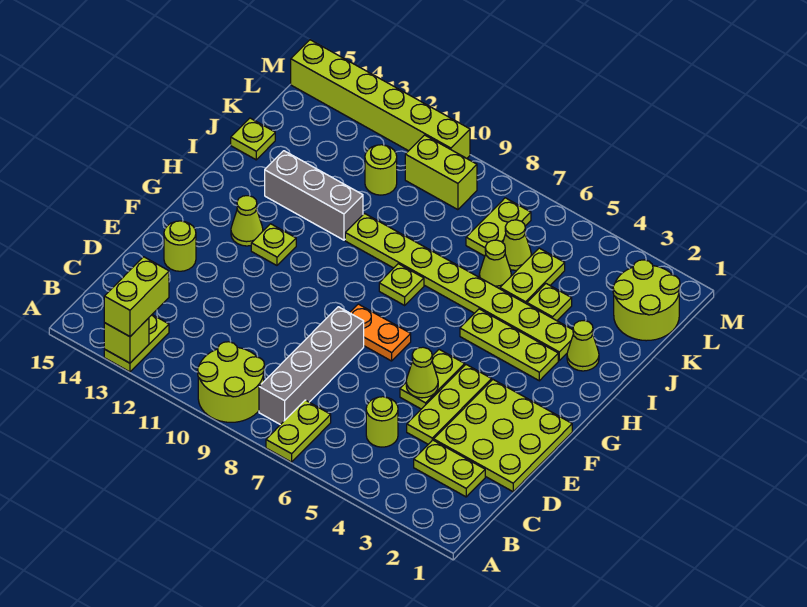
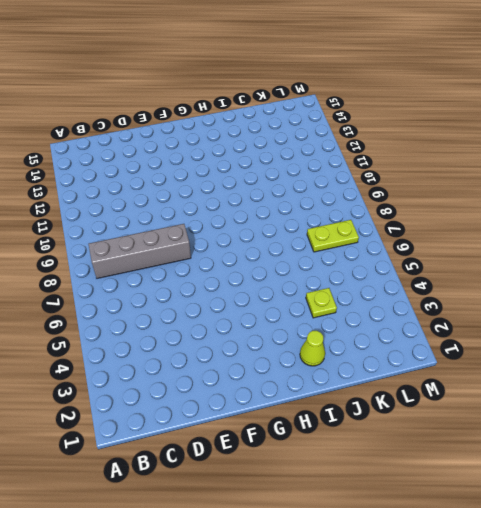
none -> lime plate A7:B7 level 1
none -> lime round brick A9:B10 level 1
none -> lime plate A13:B13 level 1
none -> lime plate C2:C3 level 1

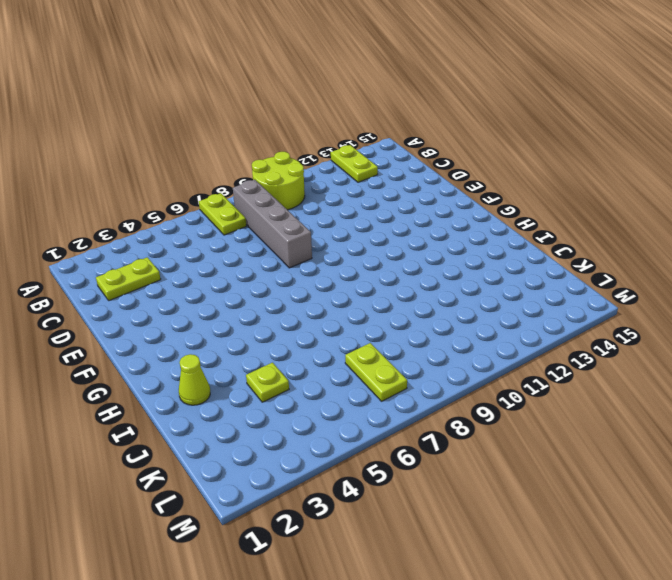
none -> lime round brick C5 level 1
none -> lime plate D1:F3 level 1
none -> lime plate D4:F4 level 1
none -> lime plate E5:F5 level 1

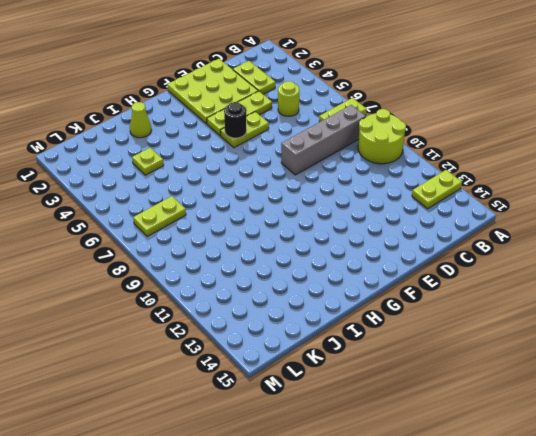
black round brick F5 level 2 -> none
none -> lime round brick E14 level 1
none -> orange plate F7:F8 level 1
none -> lime plate G12 level 1
none -> lime cone G13 level 1

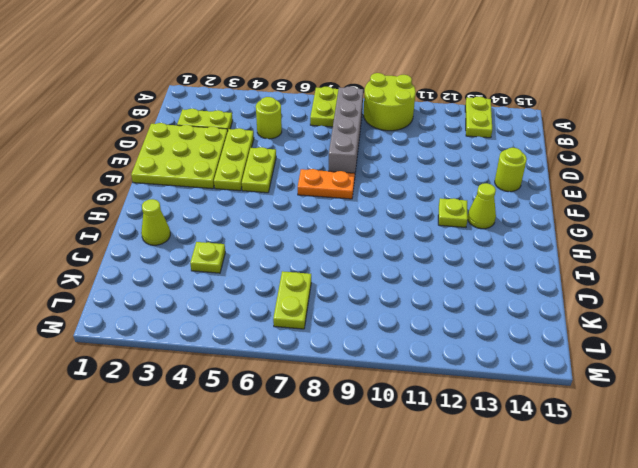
none -> lime plate H3:H5 level 1
none -> lime plate H8 level 1
none -> lime plate I3:I10 level 1
none -> grey brick I11:I13 level 1

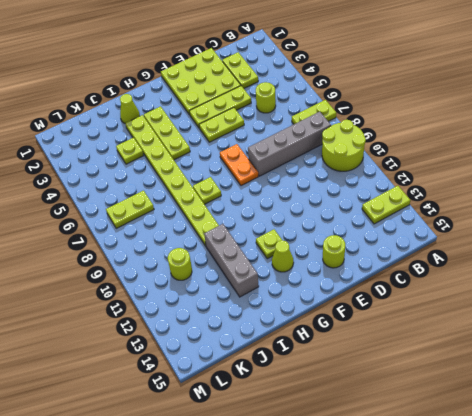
none -> lime plate J5:K5 level 1
none -> lime cone J6 level 1
none -> lime plate J15 level 1
none -> lime round brick K1:L2 level 1

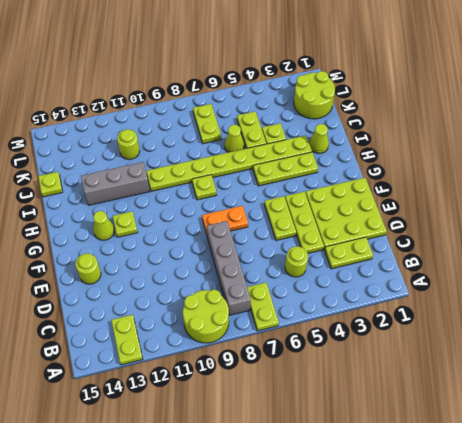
none -> lime cone K6 level 1
none -> lime brick L9:L10 level 1
none -> lime brick M10:M15 level 1
none -> lime brick A13 level 2

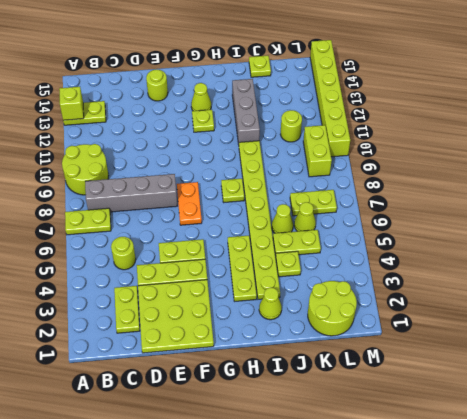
none -> lime cone E5 level 2
none -> lime brick A13:B13 level 3

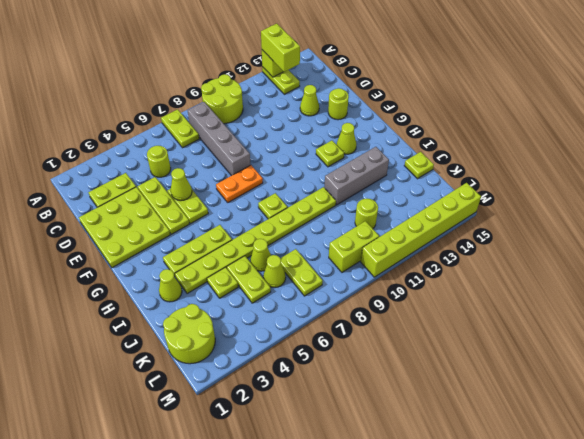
lime cone D13 level 1 -> none

